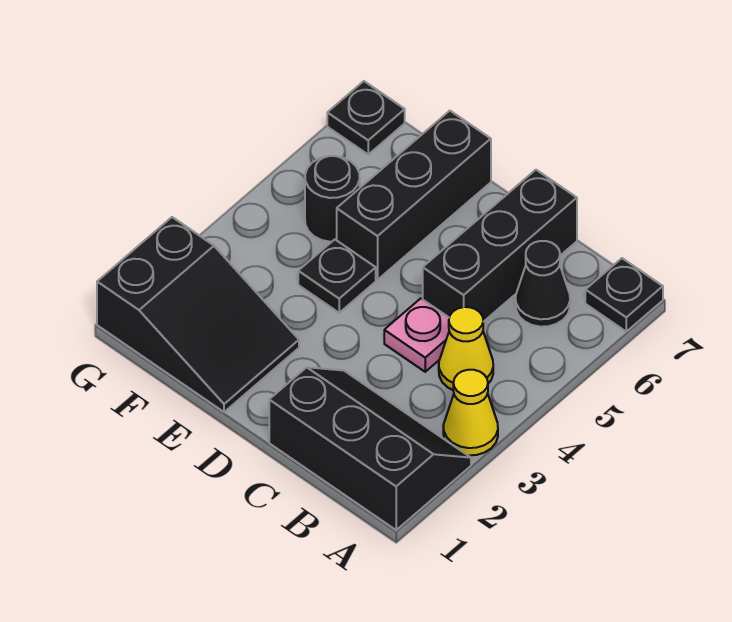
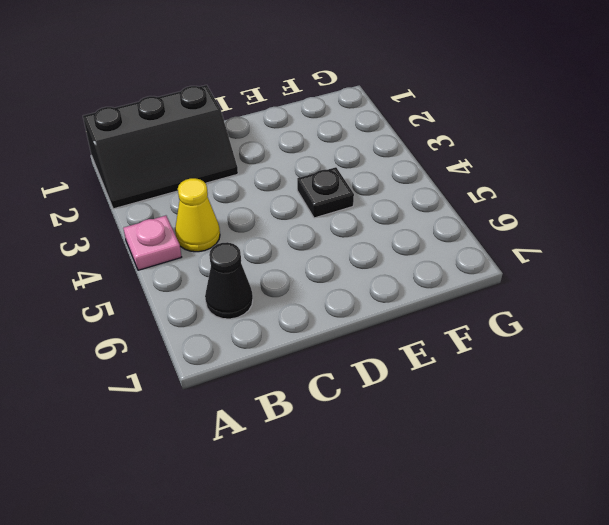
pink plate A4 level 1 -> pink plate C4 level 1
none -> yellow cone A3 level 1
none -> black plate A7 level 1
none -> black brick C5:C7 level 1

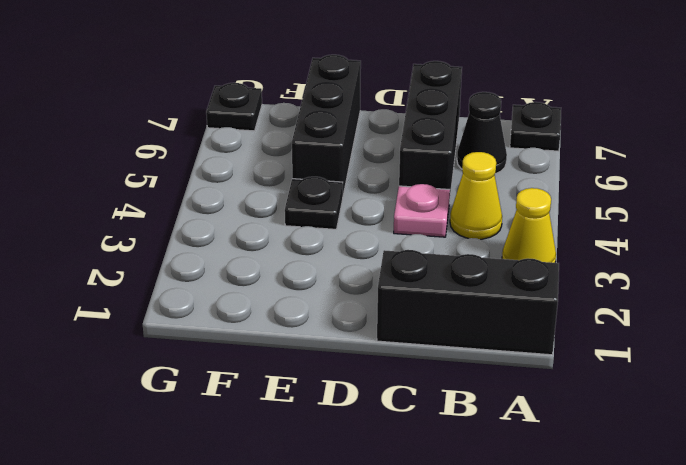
none -> black slope E1:G2 level 1 top G
none -> black round brick F5 level 1

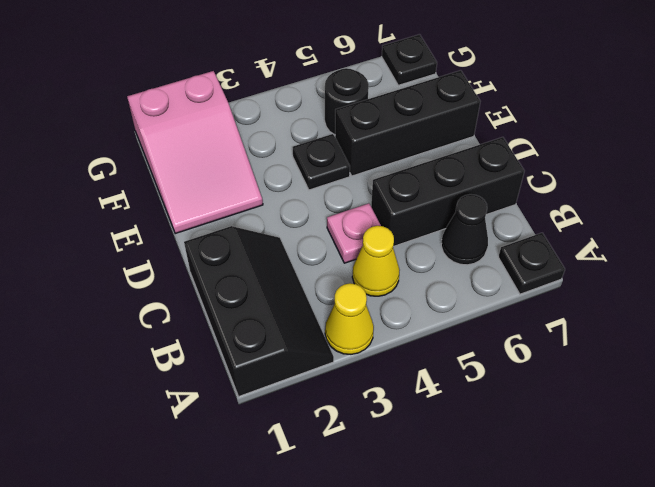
pink slope E1:G2 level 1 top G -> black slope E1:G2 level 1 top G

